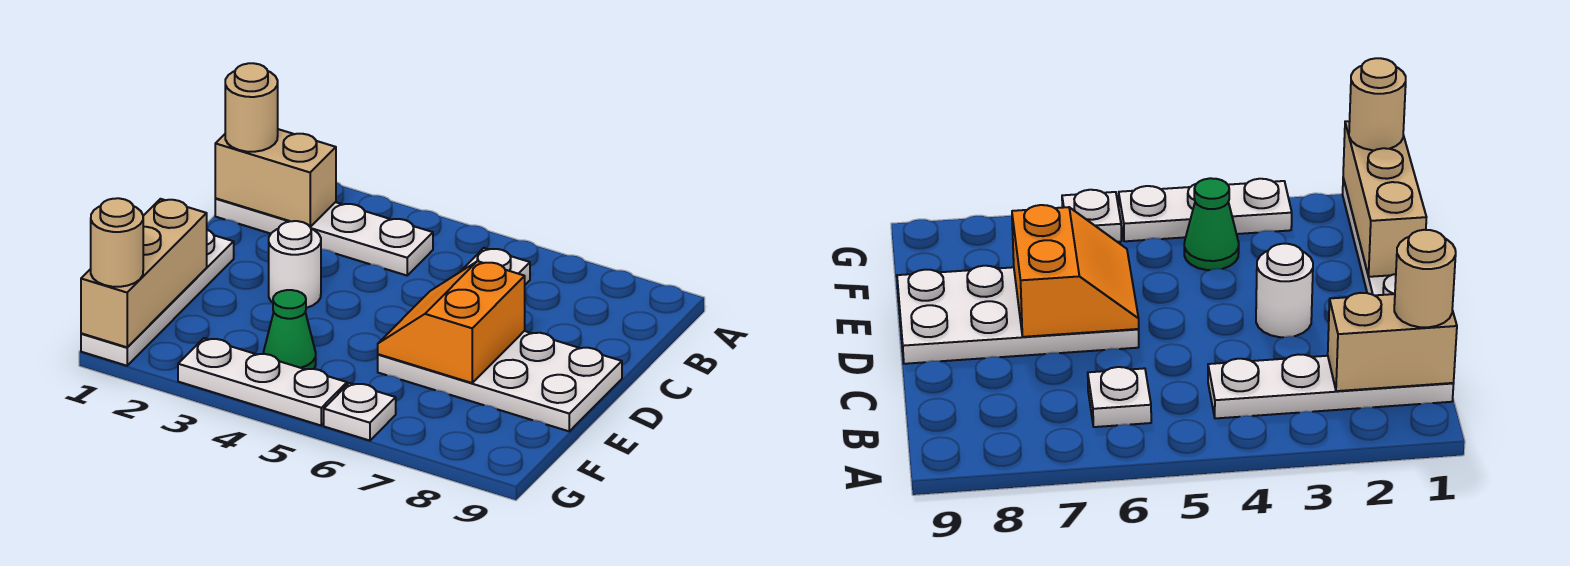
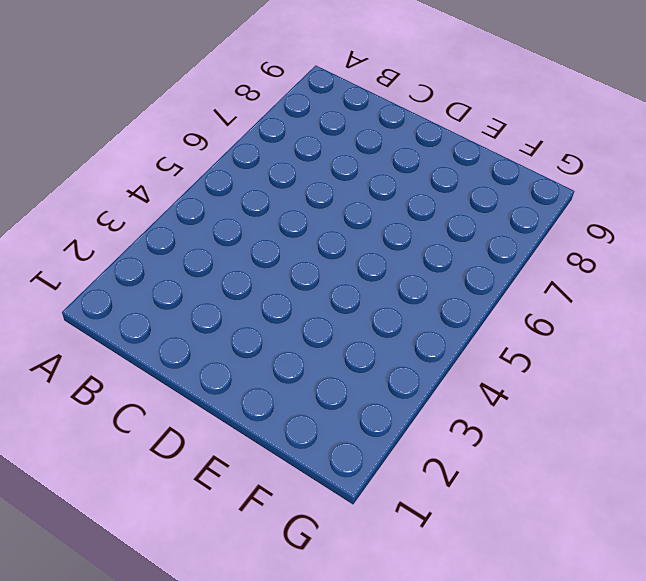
none -> white plate B1:B4 level 1
none -> white plate B6 level 1
none -> white plate D1:G1 level 1

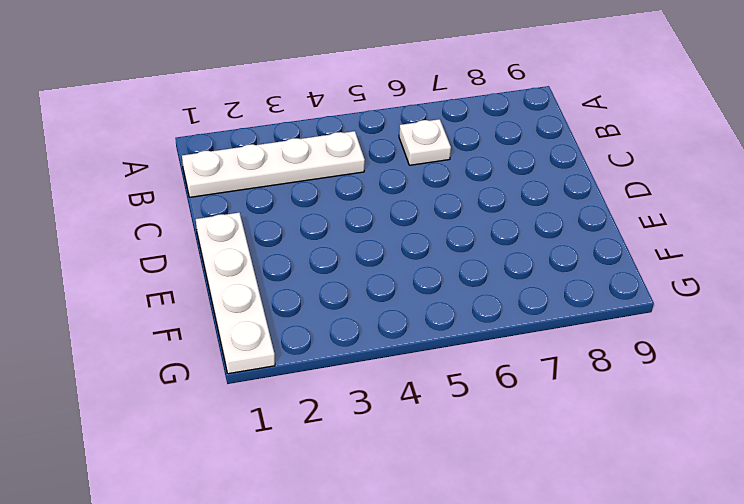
none -> white round brick D3 level 1
none -> white plate D6:E9 level 1
none -> green cone F4 level 1

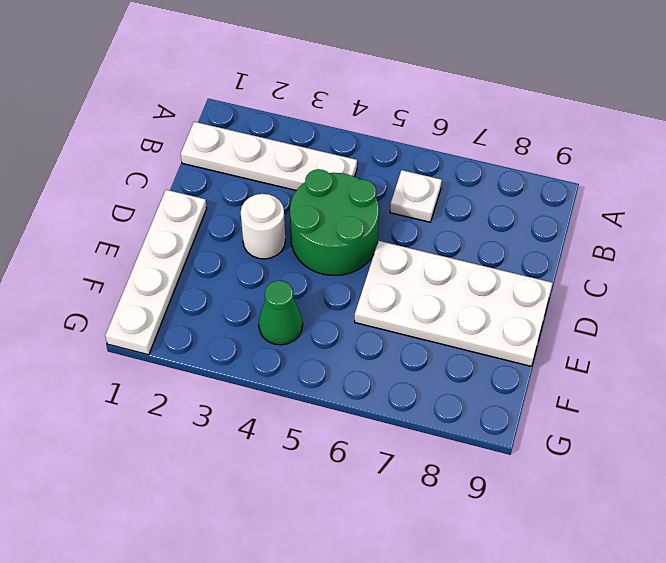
green round brick C4:D5 level 1 -> none
none -> white plate G3:G5 level 1
none -> white plate G6 level 1
none -> tan brick B1:B2 level 2

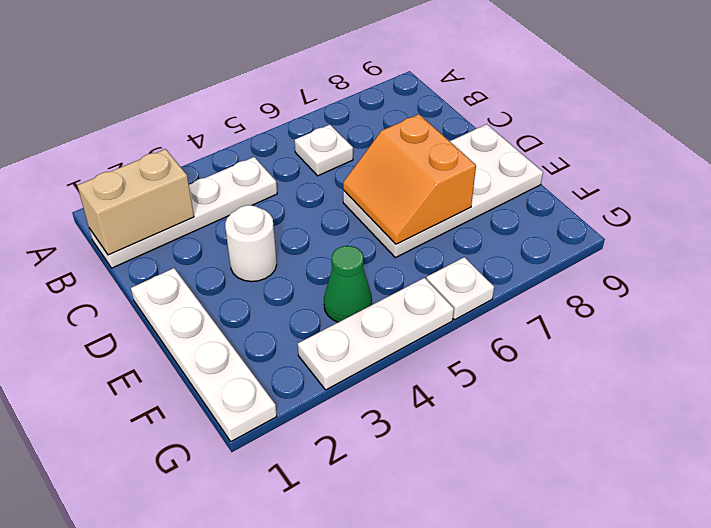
none -> tan brick E1:G1 level 2
none -> tan round brick B1 level 3
none -> tan round brick G1 level 3

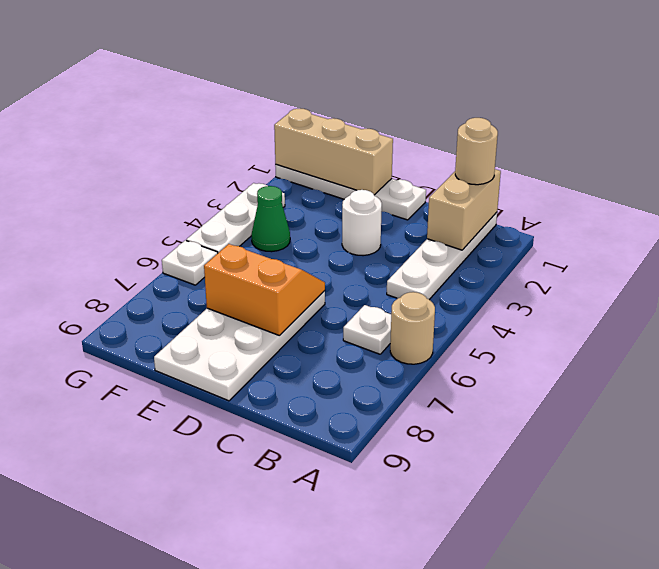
tan round brick A6 level 1 -> tan round brick G1 level 3

